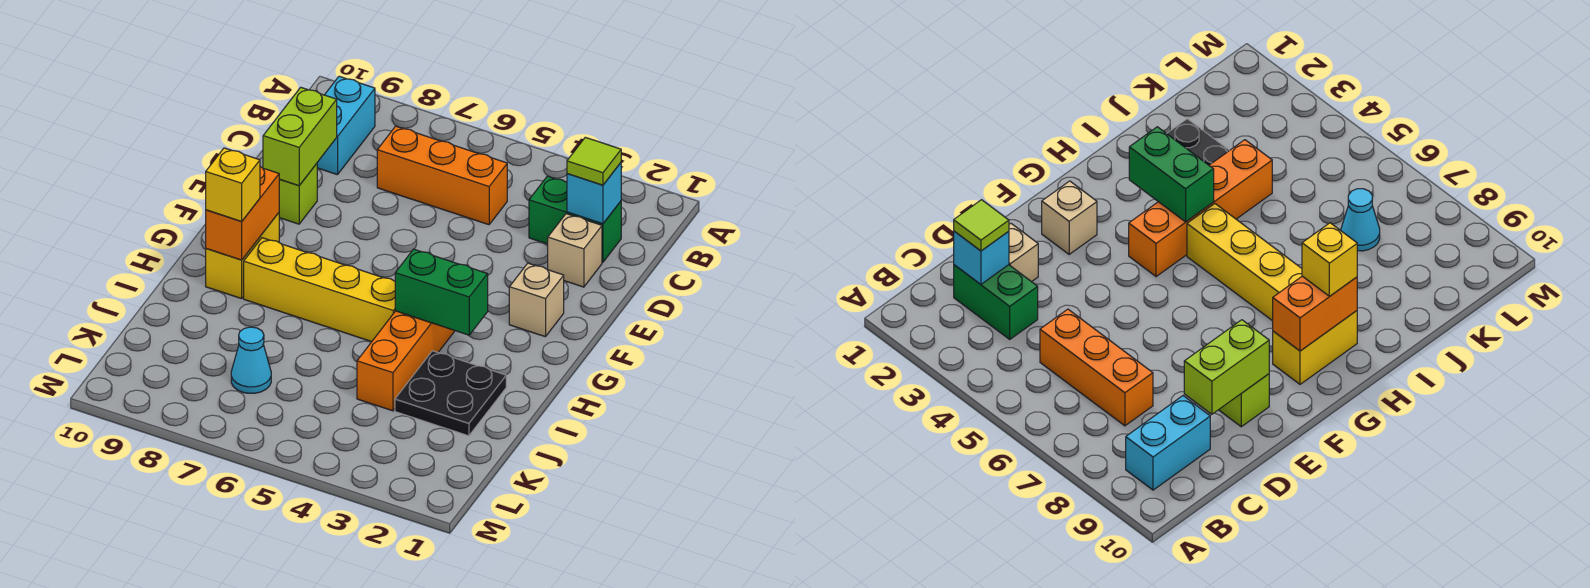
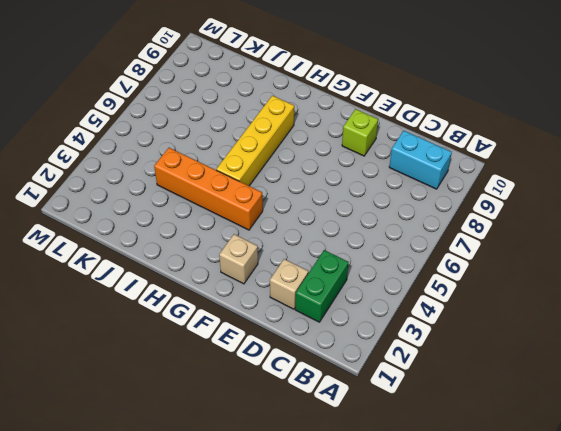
none -> orange brick C5:C7 level 1
none -> yellow brick G9:H9 level 1
none -> black plate I2:J3 level 1

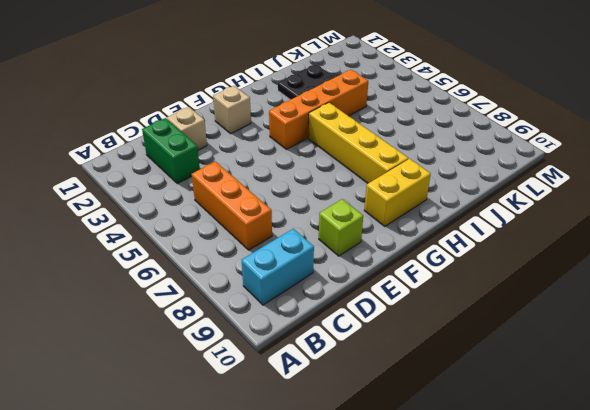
none -> cyan cone K7 level 1
none -> cyan brick C2 level 2
none -> lime brick D9:E9 level 2

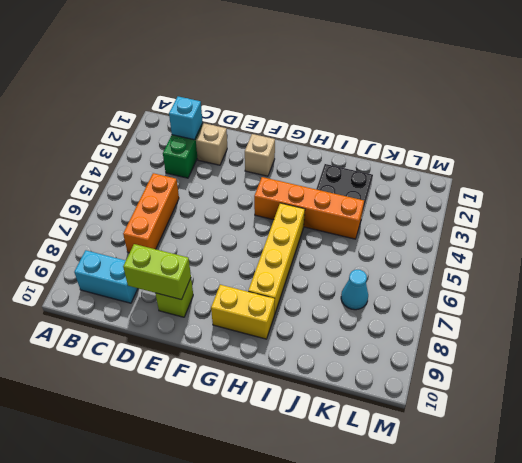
none -> orange brick G9:H9 level 2
none -> green brick H3:H4 level 2
none -> lime tile C2 level 3

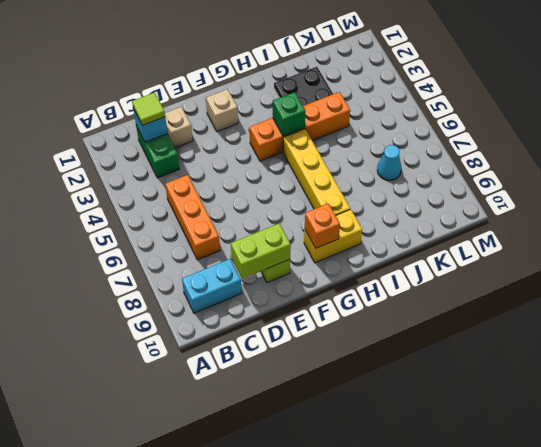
orange brick G9 level 2 -> orange brick G9:H9 level 2
green brick H4 level 2 -> green brick H3:H4 level 2
none -> yellow brick H9 level 3

